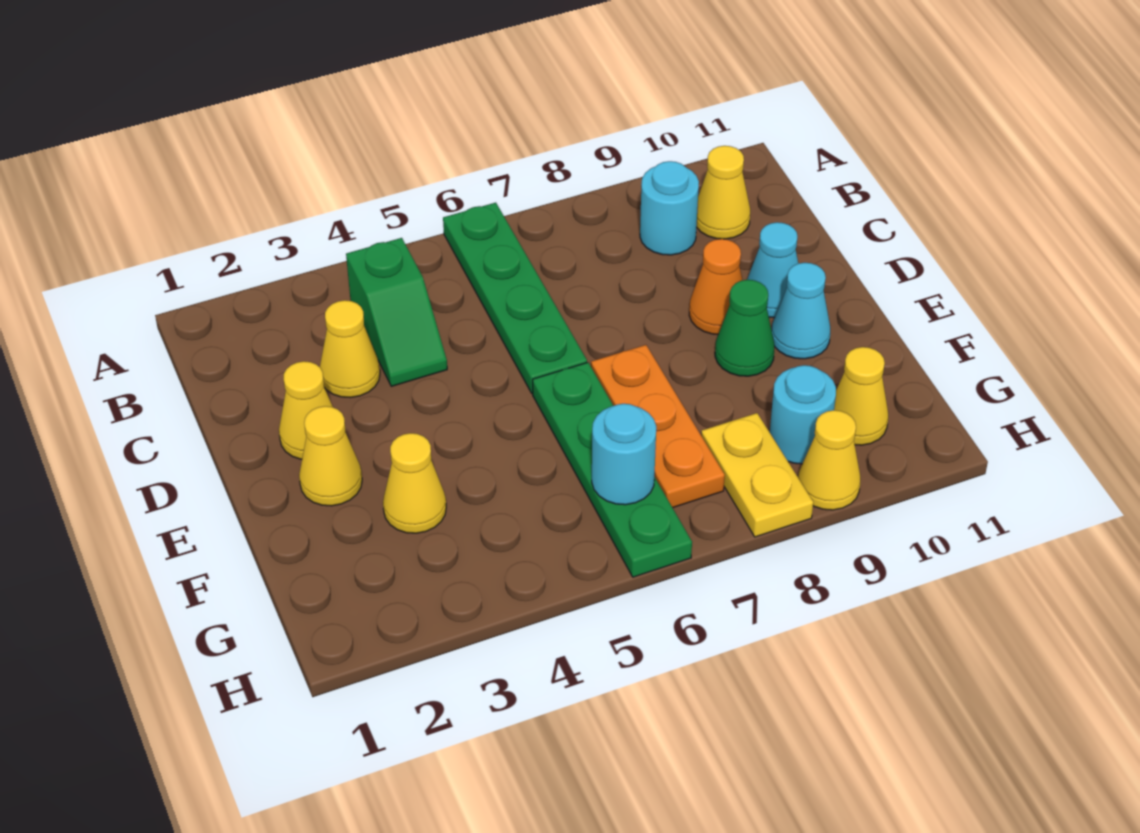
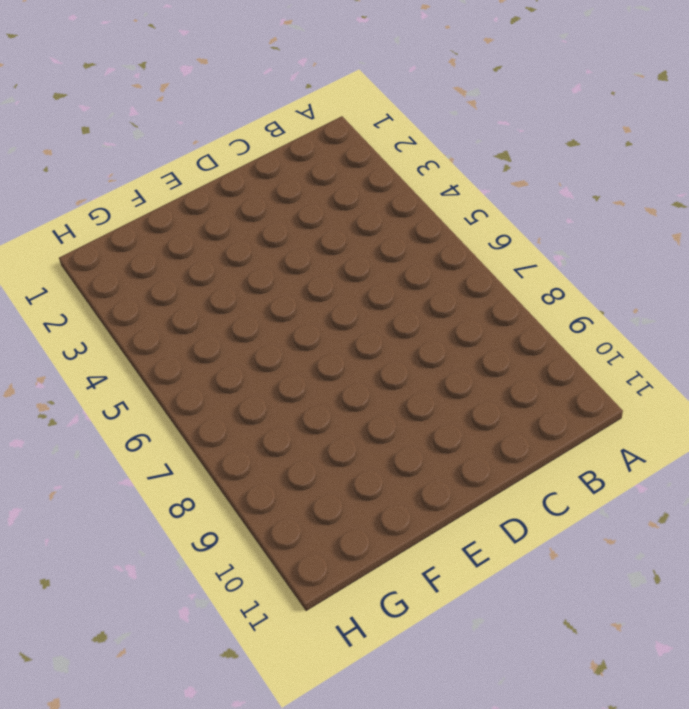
none -> green plate A6:D6 level 1
none -> green slope B4:C4 level 1 top B
none -> cyan round brick B9 level 1

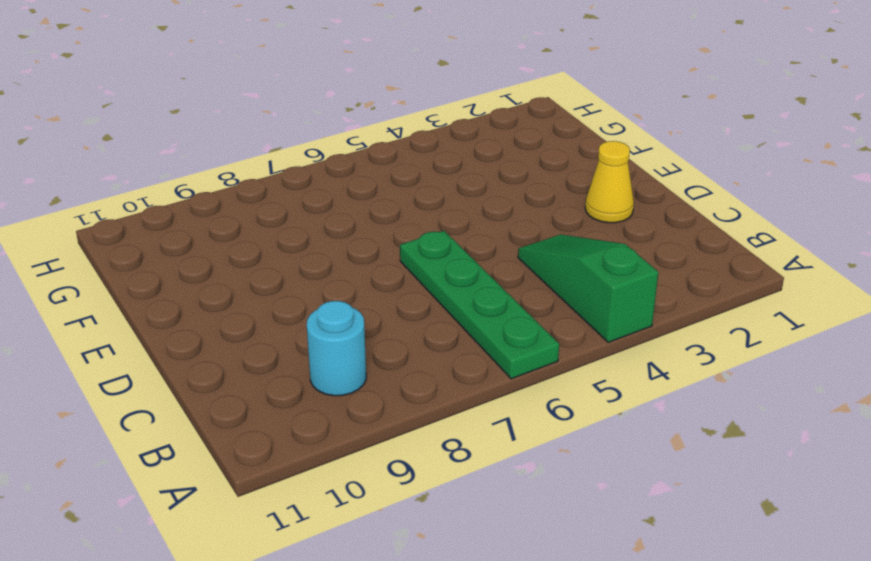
green slope A4:C4 level 1 top A -> green slope B4:C4 level 1 top B
none -> yellow cone B10 level 1
none -> yellow cone C3 level 1
none -> orange cone D9 level 1

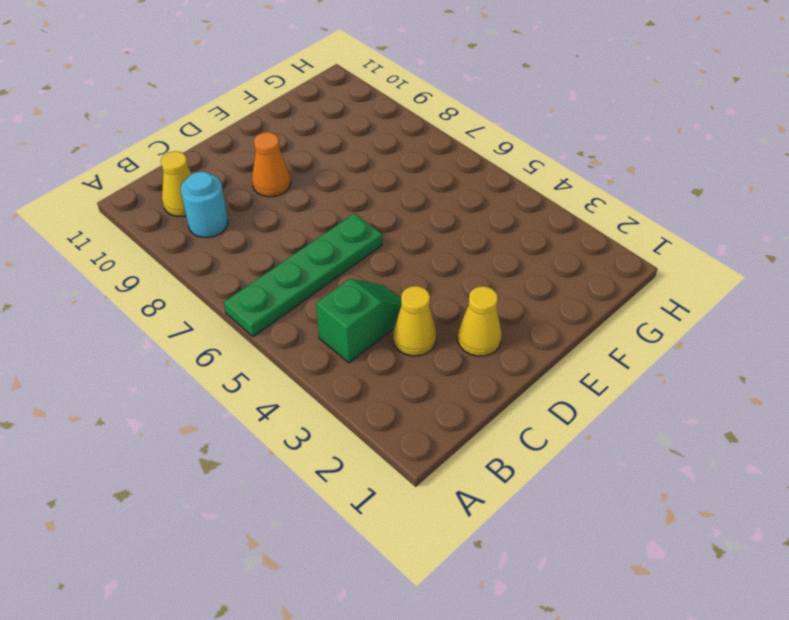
none -> cyan cone D10 level 1
none -> yellow cone E2 level 1
none -> green plate E6:H6 level 1

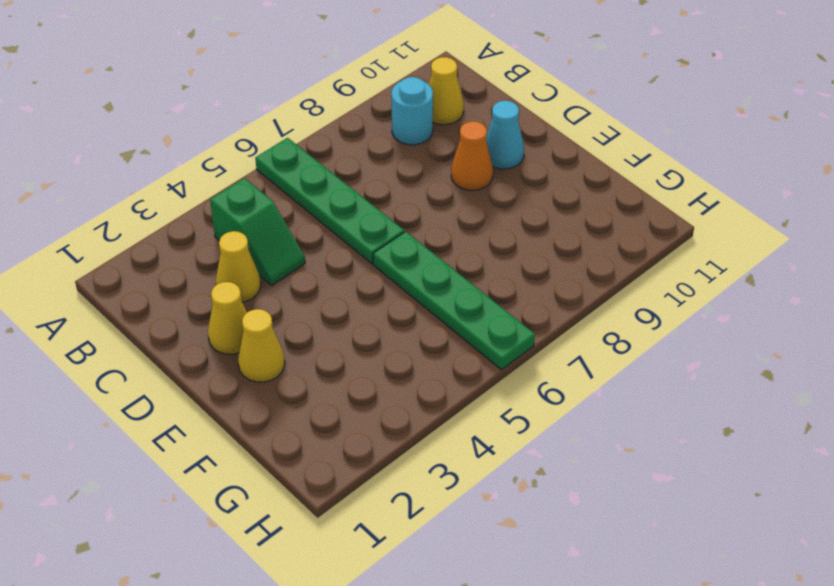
none -> orange plate E7:G7 level 1
none -> green cone E9 level 1
none -> cyan cone E10 level 1

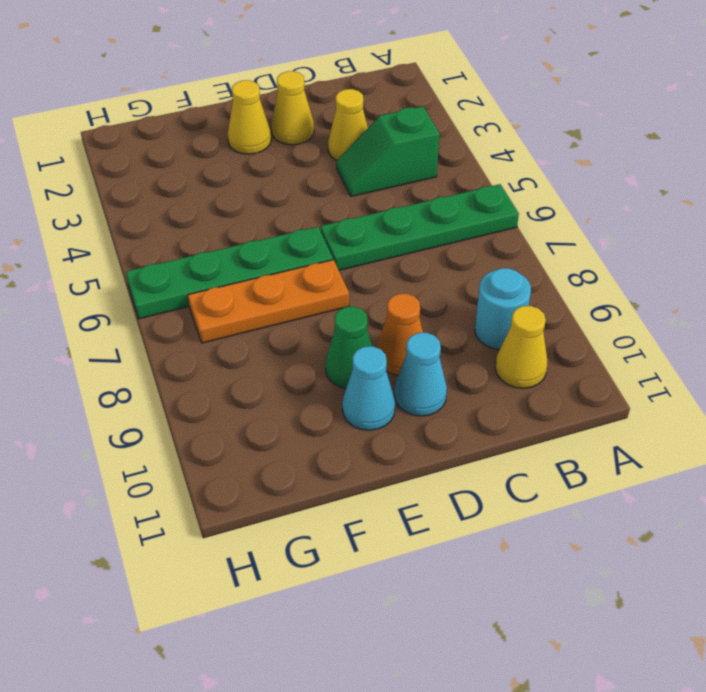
none -> yellow cone F3 level 1
none -> yellow plate G8:H8 level 1
none -> cyan round brick G9 level 1

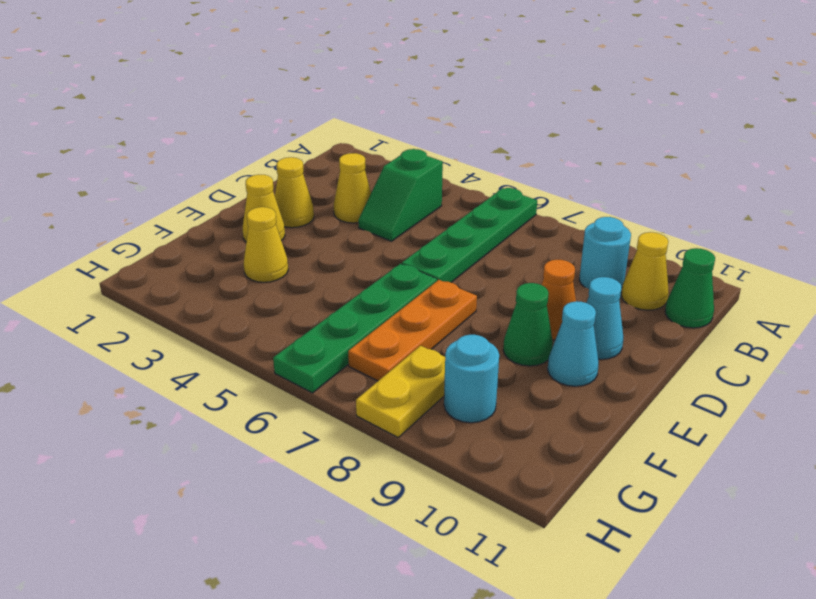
green cone B11 level 1 -> none
none -> yellow cone G10 level 1
none -> yellow cone H9 level 1
none -> cyan round brick G6 level 2

